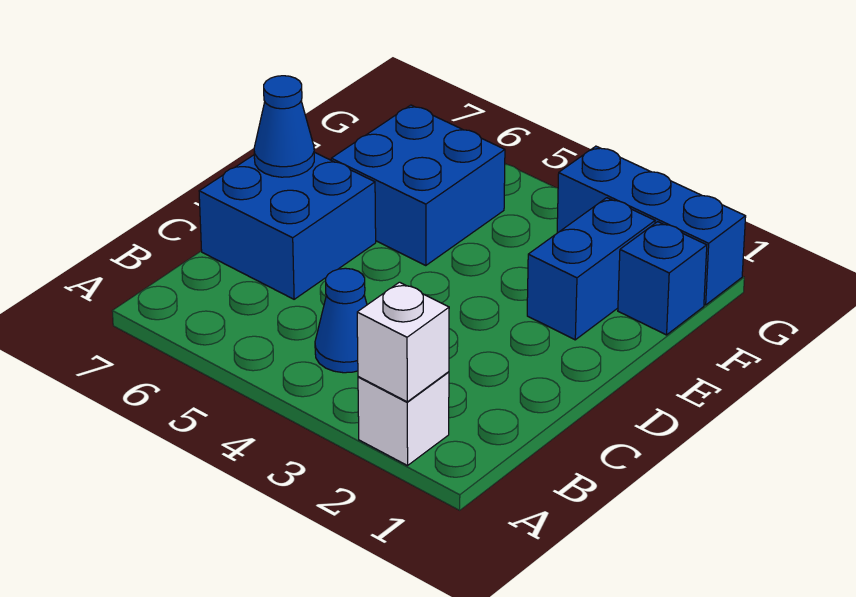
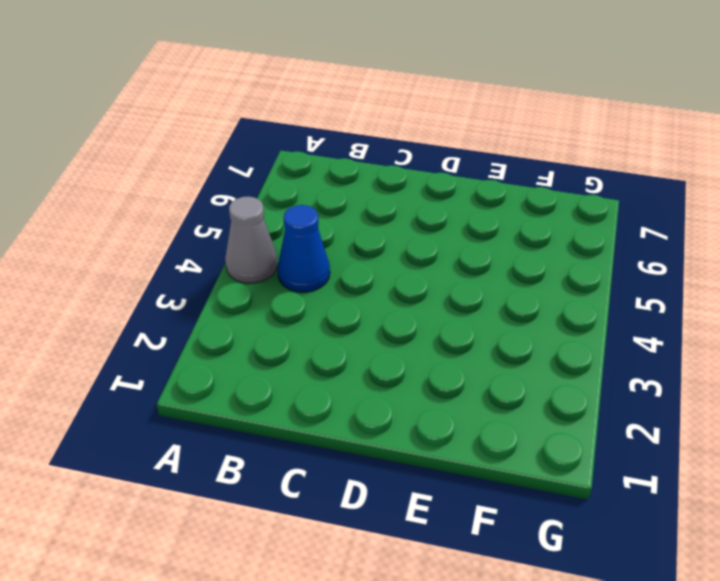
grey cone A4 level 1 -> none
none -> white brick A2 level 1
none -> blue brick C6:D7 level 1

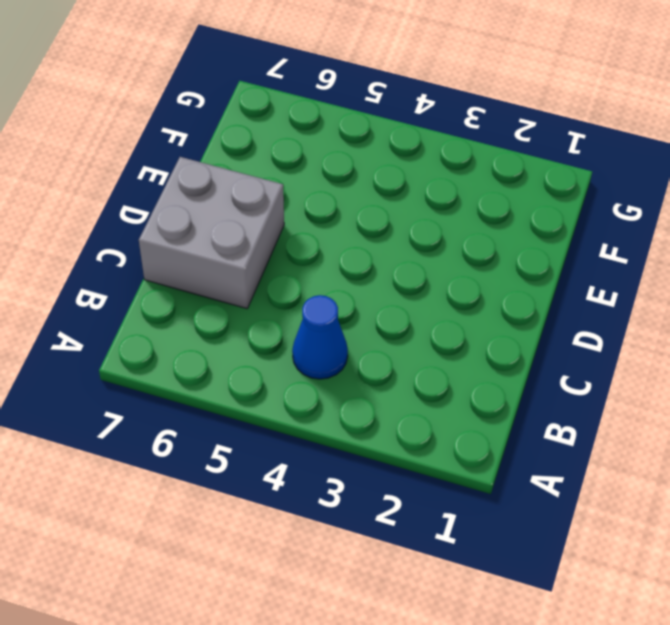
grey brick C6:D7 level 1 -> blue brick C6:D7 level 1
none -> white brick A2 level 1
none -> blue brick E2:F2 level 1

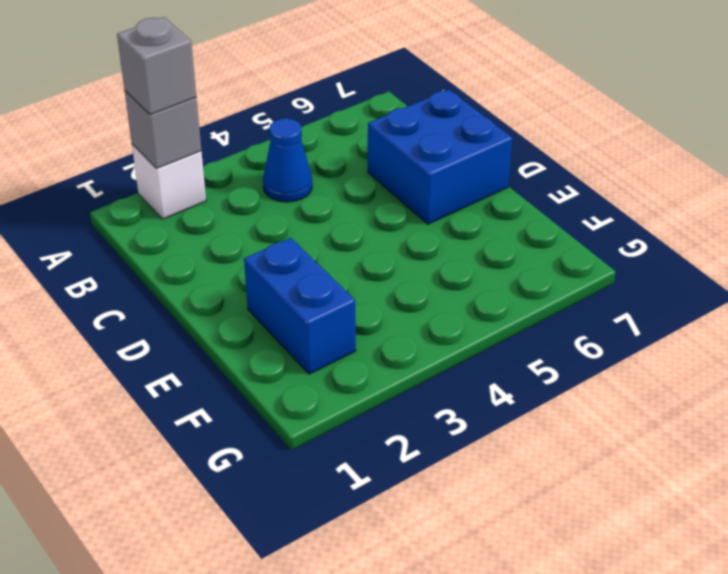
grey brick A2 level 2 -> white brick A2 level 2
grey brick A2 level 3 -> none
none -> blue brick E5:F6 level 1
none -> blue brick F1 level 1

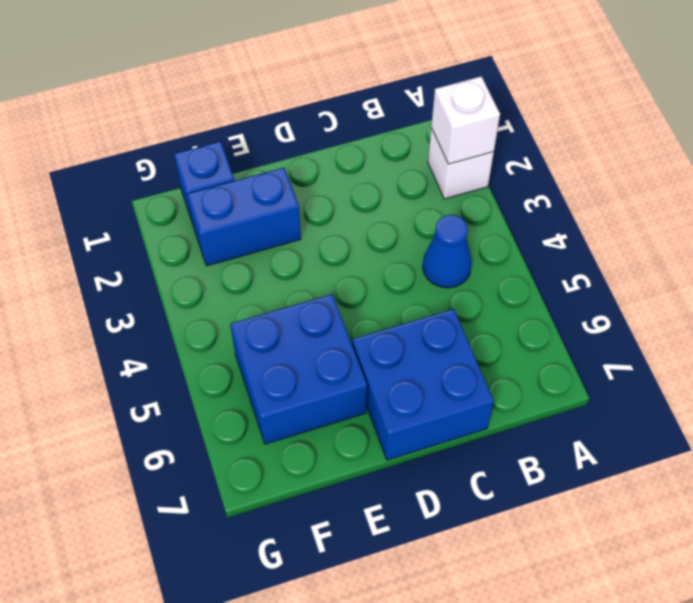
none -> blue brick G1:G3 level 1
none -> blue cone D7 level 2

